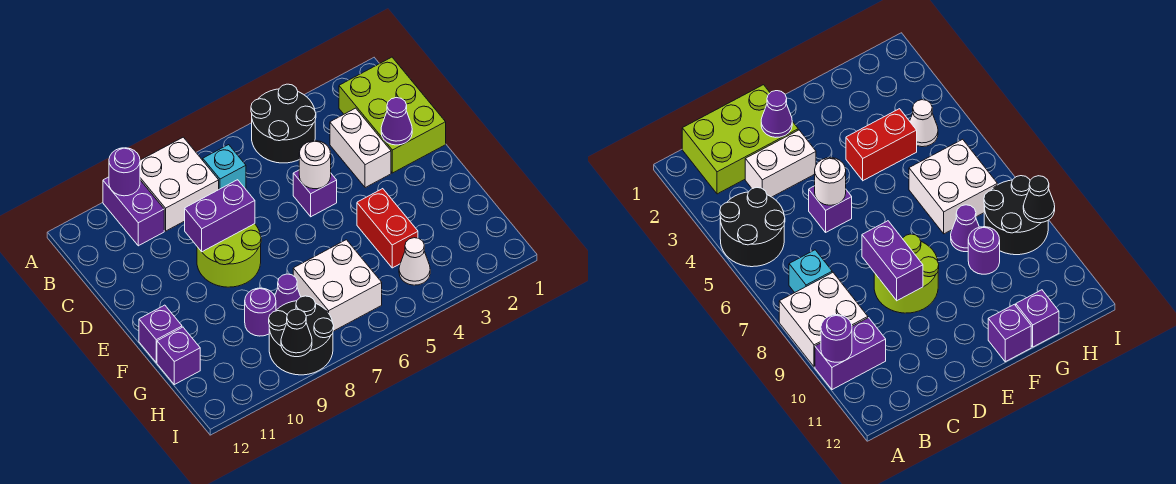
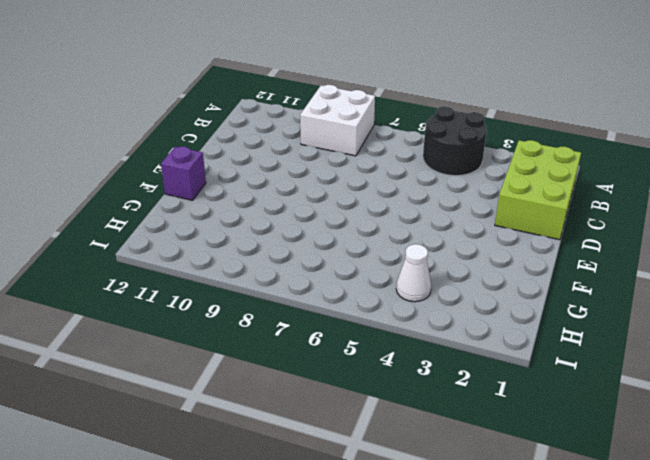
none -> purple brick A10:B10 level 1
none -> cyan brick B7 level 1
none -> white brick C3:D3 level 1

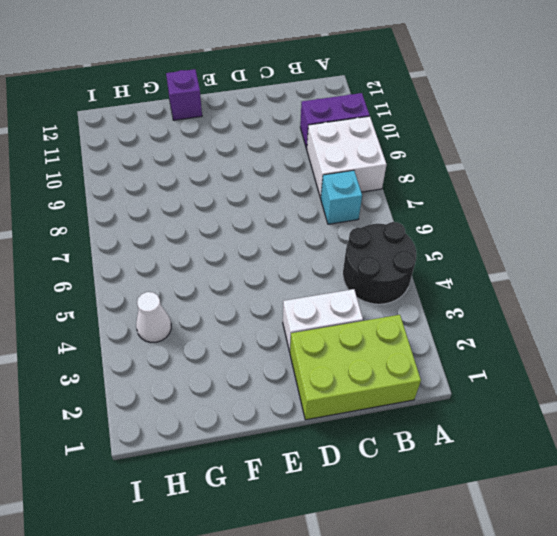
none -> purple brick D5 level 1
none -> lime round brick D8:E9 level 1
none -> red brick F4:G4 level 1

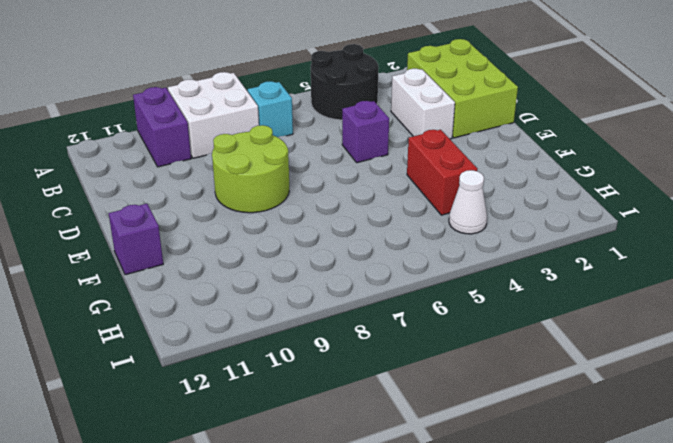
none -> white brick G6:H7 level 1
none -> purple cone G8 level 1
none -> purple round brick G9 level 1

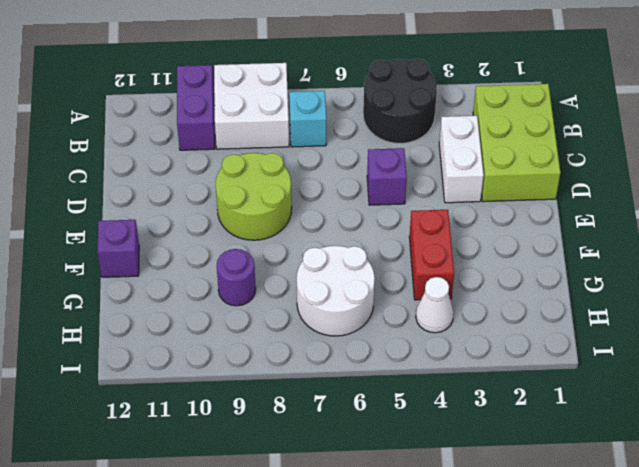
white round brick G6:H7 level 1 -> white brick G6:H7 level 1
none -> purple cone G8 level 1
none -> purple brick G12 level 1
none -> black round brick H8:I9 level 1

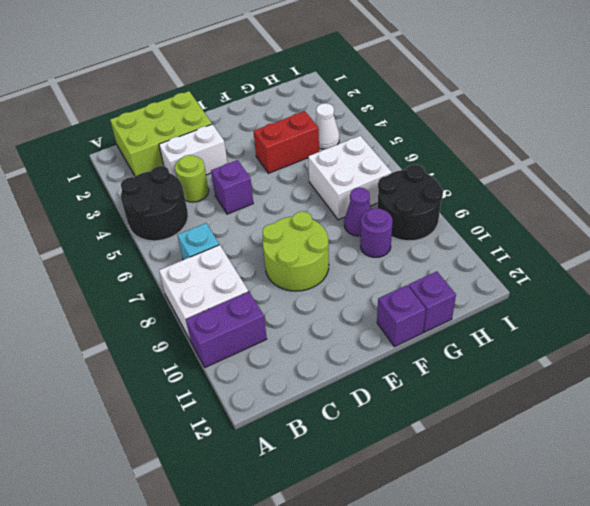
lime round brick C4 level 1 -> none
none -> purple round brick A10 level 2
none -> purple cone D2 level 2
none -> white round brick D5 level 2

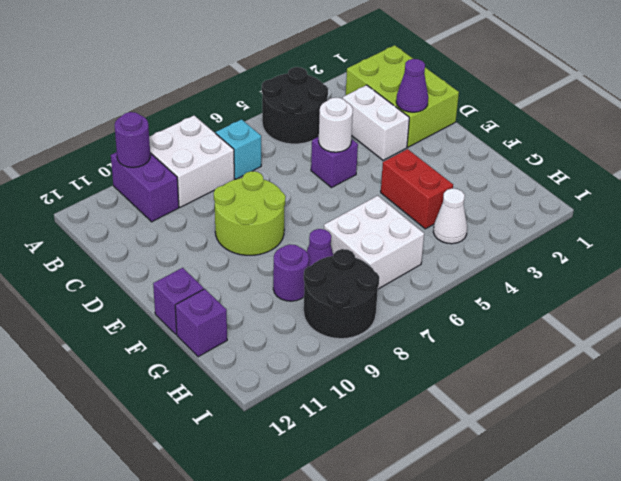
none -> purple brick D8:D9 level 2
none -> black cone I9 level 2

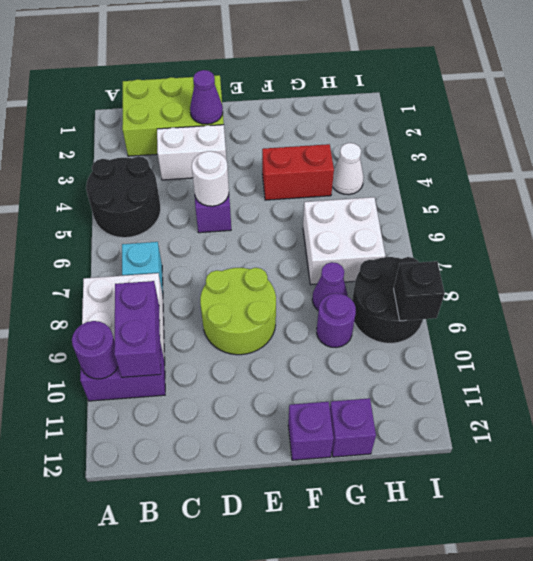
purple brick B9:B10 level 2 -> purple brick D8:D9 level 2
black brick I9 level 2 -> black cone I9 level 2

